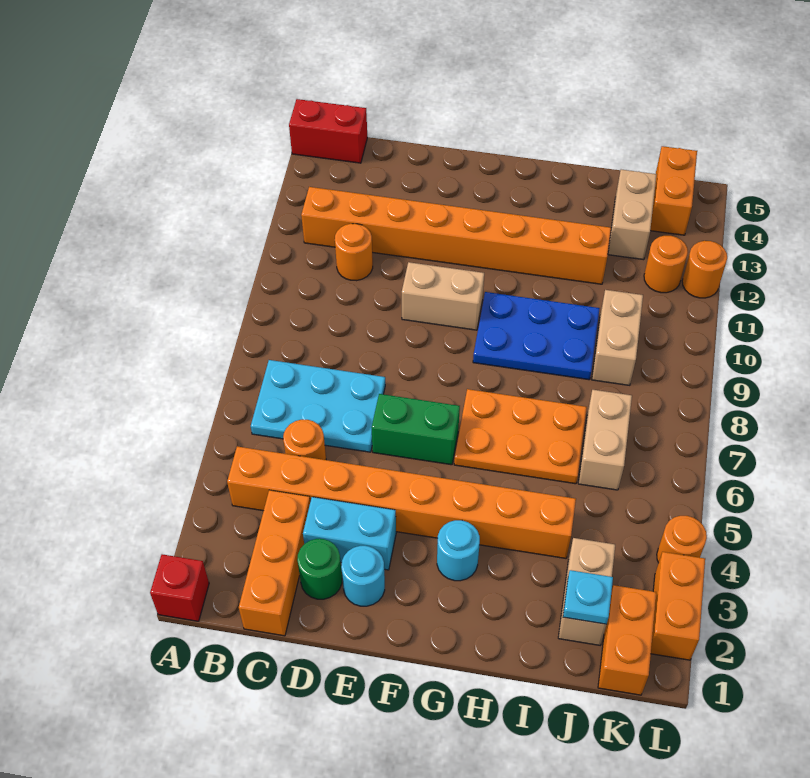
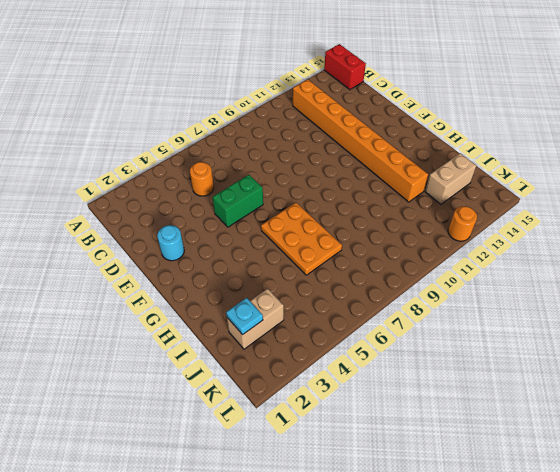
green brick E5:E6 level 1 -> green brick E6:F6 level 1
none -> red brick A1 level 1
none -> orange brick B4:I4 level 1
none -> cyan plate B6:D7 level 1

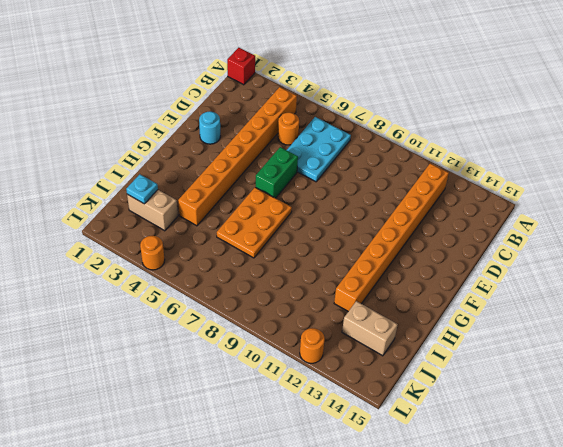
none -> red brick A15:B15 level 1
none -> orange brick C1:C3 level 1
none -> orange round brick C11 level 1

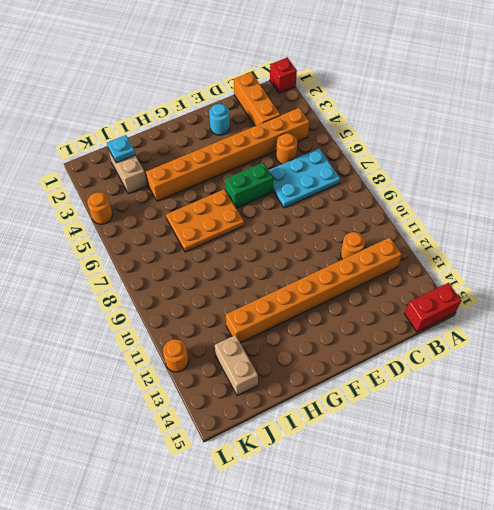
none -> green round brick D2 level 1
none -> cyan brick D3:E3 level 1
none -> tan brick E10:F10 level 1

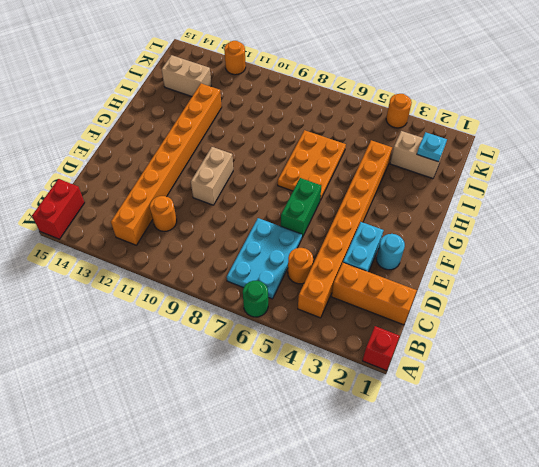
green round brick A6 level 1 -> green round brick D2 level 1
none -> cyan round brick G3 level 1
none -> blue plate G9:I10 level 1
none -> tan brick J6:J7 level 1

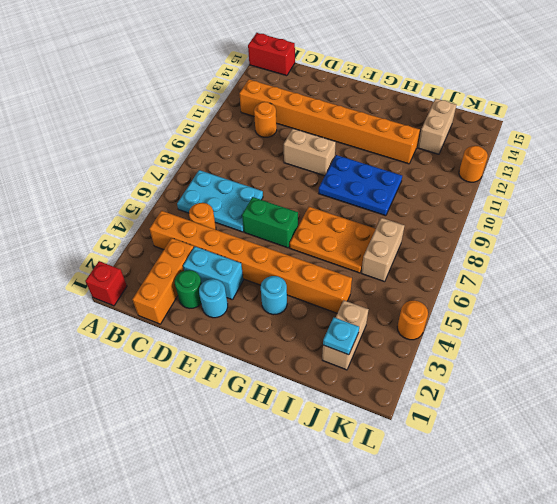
none -> tan brick J9:J10 level 1
none -> orange brick K1:K2 level 1
none -> orange round brick K12 level 1

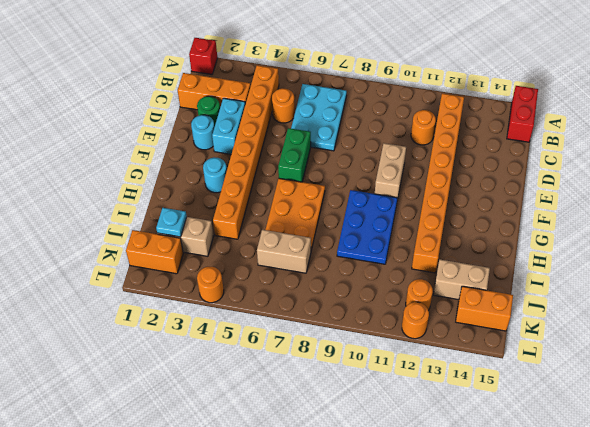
none -> tan brick J9:J10 level 1
none -> orange brick L2:L3 level 1

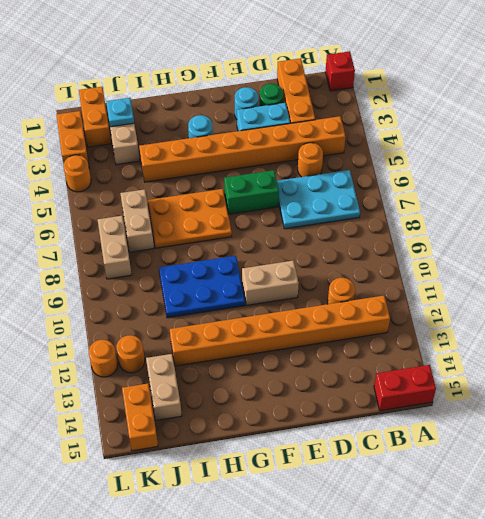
tan brick K7:K8 level 1 -> tan brick J9:J10 level 1

